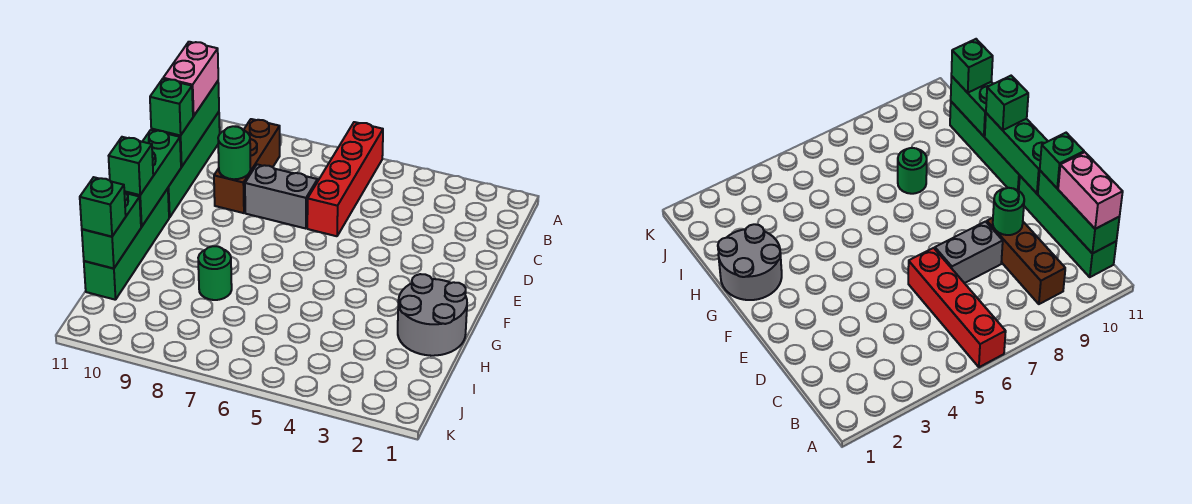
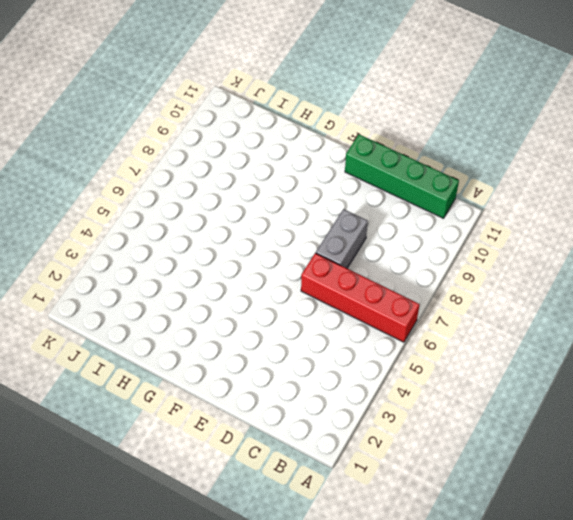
none -> brown brick B9:D9 level 1
none -> green brick F11:I11 level 1
none -> grey round brick G1:H2 level 1

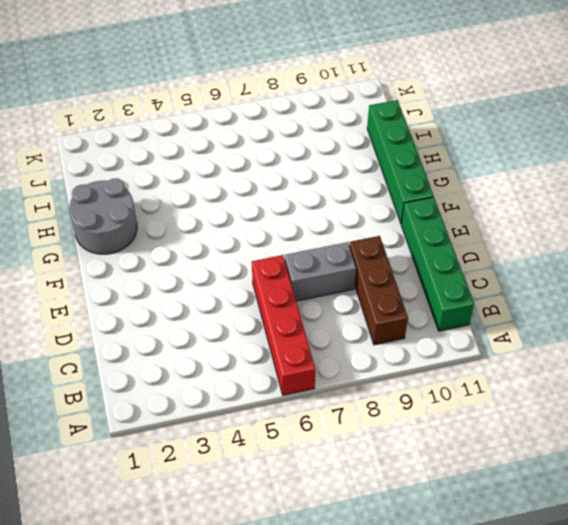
none -> green round brick H8 level 1
none -> green brick B11:D11 level 2
none -> green round brick D9 level 2

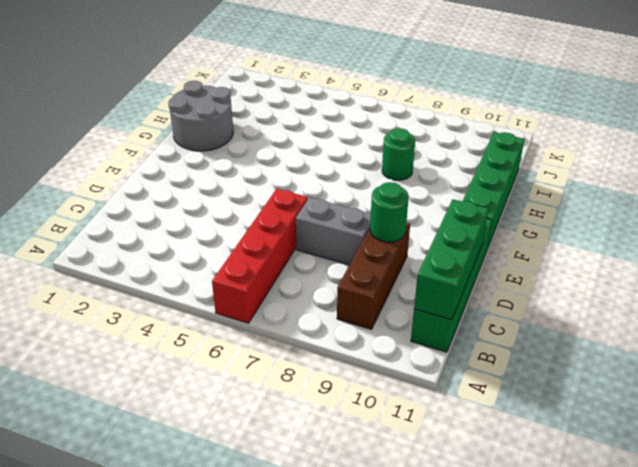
none -> green brick E11:G11 level 2
none -> green brick H11:I11 level 2
none -> pink brick B11:C11 level 3

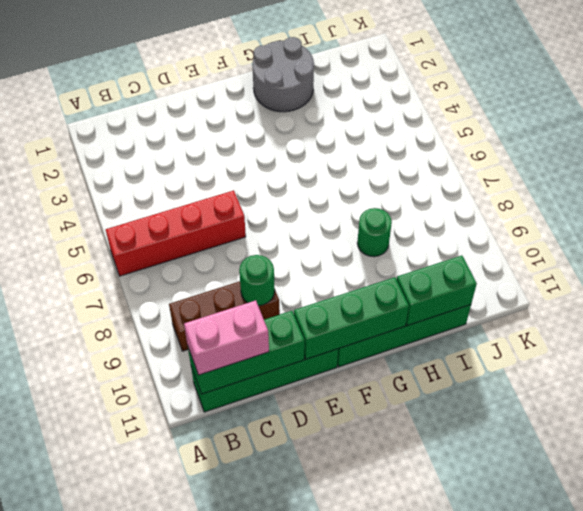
none -> grey brick D7:D8 level 1
none -> green brick D11 level 3
none -> green brick G11 level 3

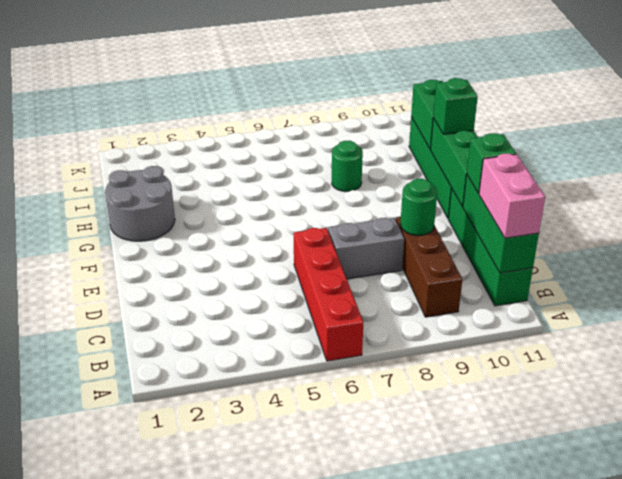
none -> green brick I11 level 3

